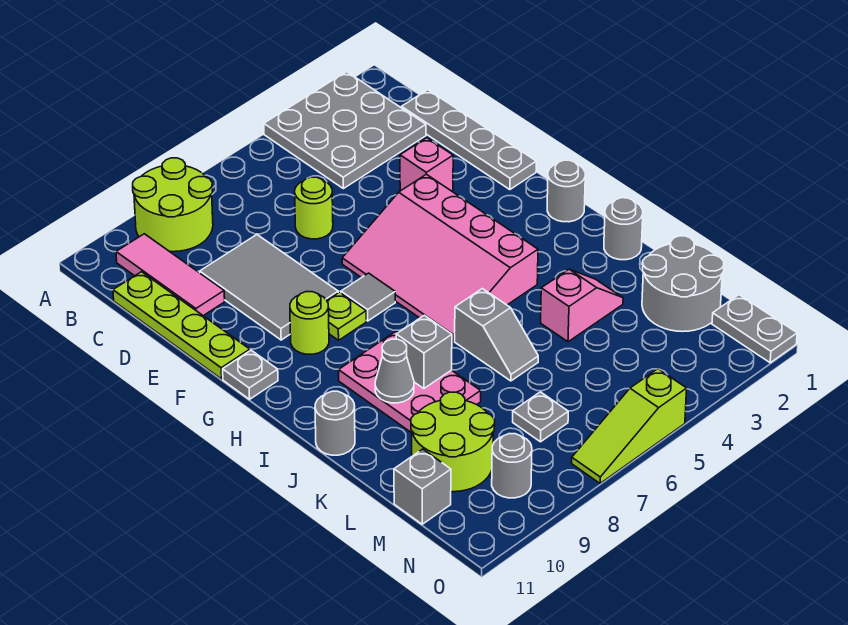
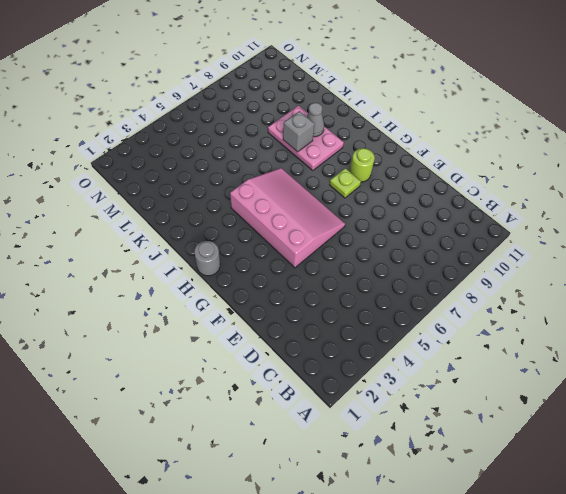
none -> grey plate A2:C4 level 1
none -> lime round brick A8:B9 level 1
none -> pink tile B10:D10 level 1

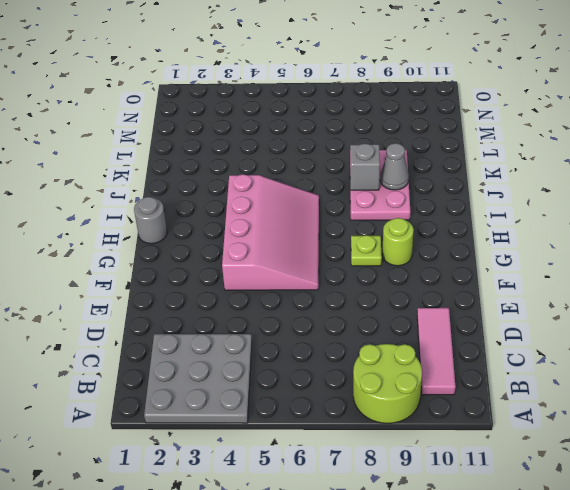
none -> grey plate C1:F1 level 1
none -> lime plate C11:F11 level 1
none -> lime round brick D6 level 1

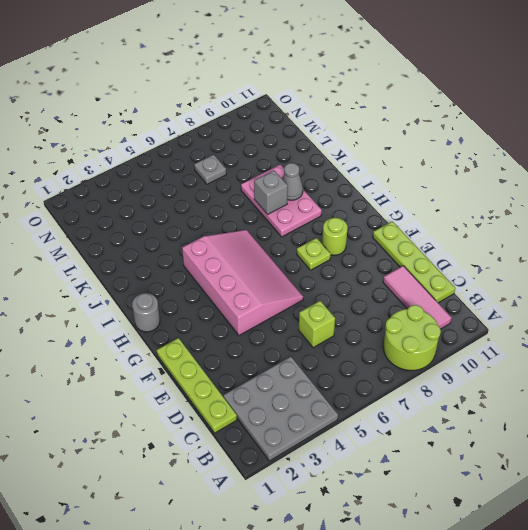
lime plate C1:F1 level 1 -> grey plate C1:F1 level 1
lime brick D6 level 1 -> lime round brick D6 level 1
none -> grey tile D8:F9 level 1
none -> pink brick E3 level 1
none -> grey tile G7 level 1

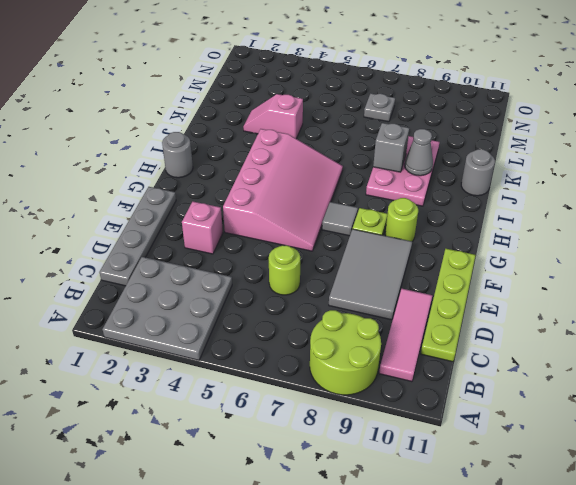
none -> grey plate G11 level 1
none -> grey round brick J1 level 1
none -> grey slope J6:K6 level 1 top J

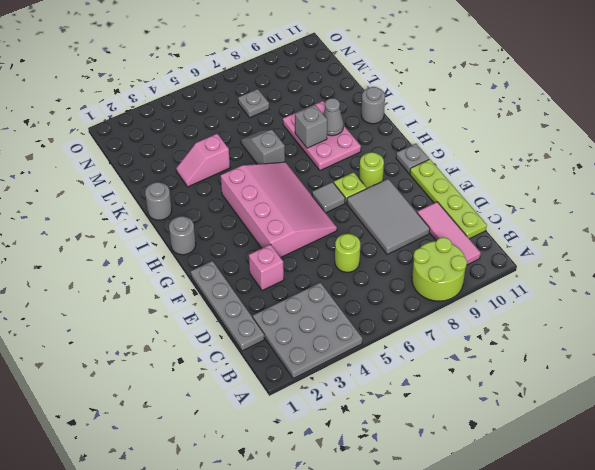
none -> grey round brick L1:M2 level 1
none -> lime round brick L9:M10 level 1
none -> grey brick M11 level 1

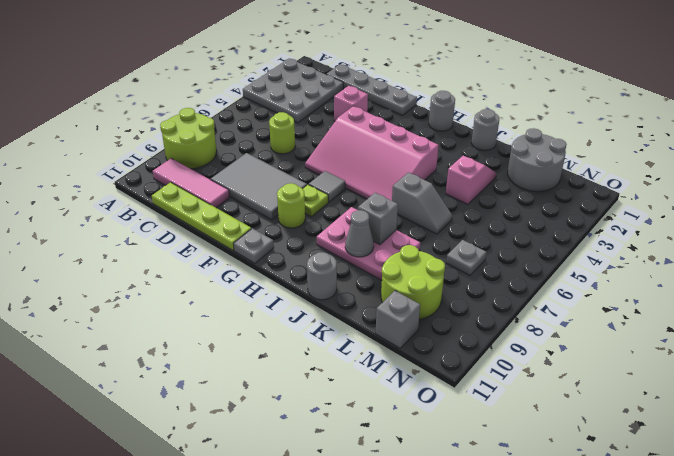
none -> grey plate N1:O1 level 1
none -> grey round brick N9 level 1
none -> lime slope O5:O7 level 1 top 5

